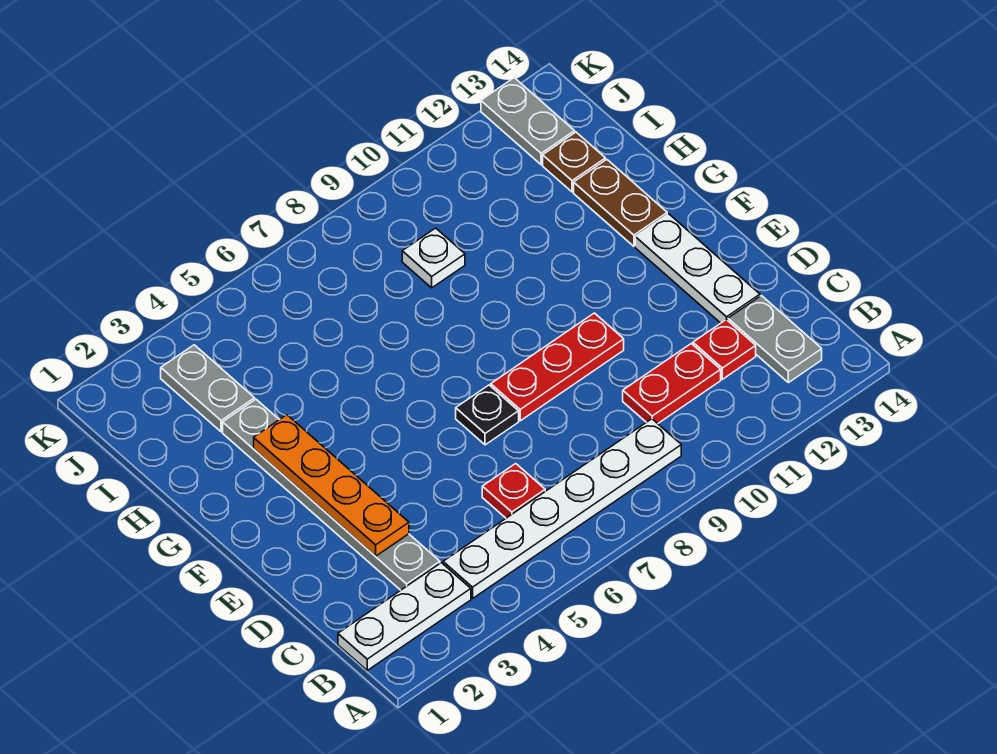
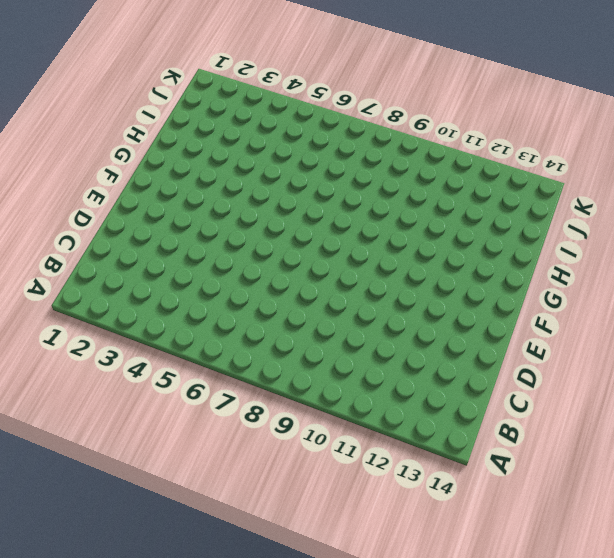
none -> white plate B1:B3 level 1
none -> white plate B4:B9 level 1
none -> grey plate B13:C13 level 1

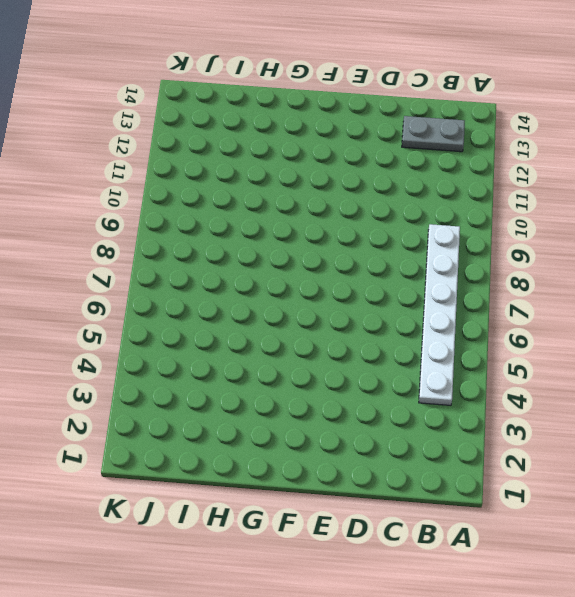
none -> white plate B1:B3 level 1
none -> grey plate C3:H3 level 1
none -> red plate C6 level 1

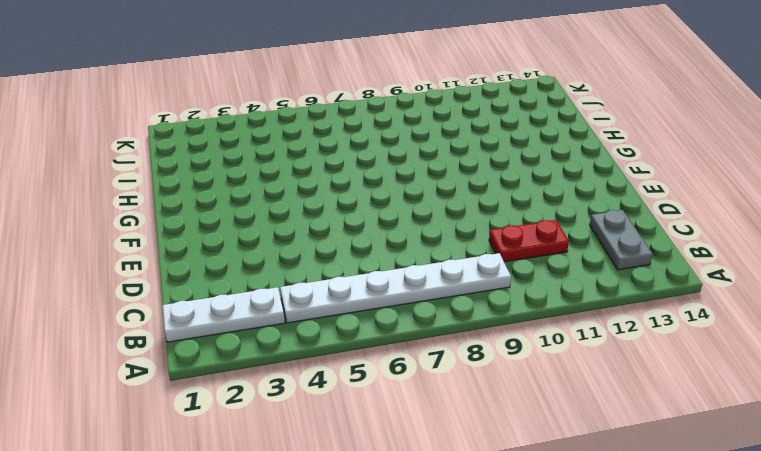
none -> grey plate C3:H3 level 1
none -> red plate C6 level 1
none -> red plate C12 level 1

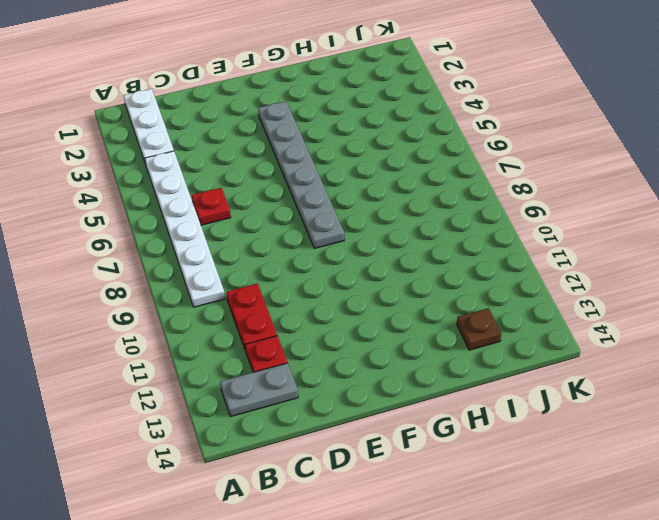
grey plate F3:F8 level 1 -> grey plate C3:H3 level 1
none -> white plate D13:F13 level 1
none -> black plate E7 level 1
none -> red plate E8:E10 level 1

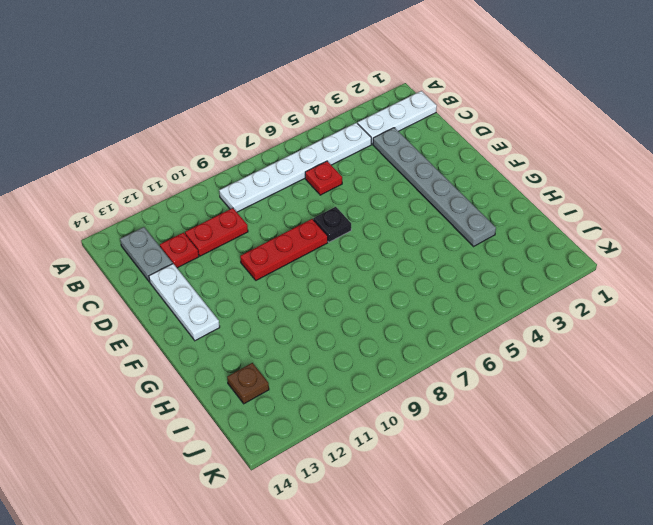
none -> brown plate G13:H13 level 1
none -> grey plate I3:J3 level 1
none -> white plate I9 level 1

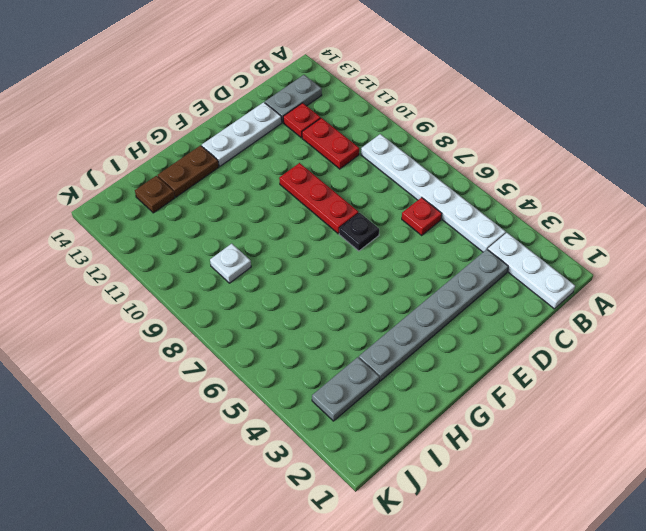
none -> grey plate J13:K13 level 1
none -> orange plate D3:G3 level 2

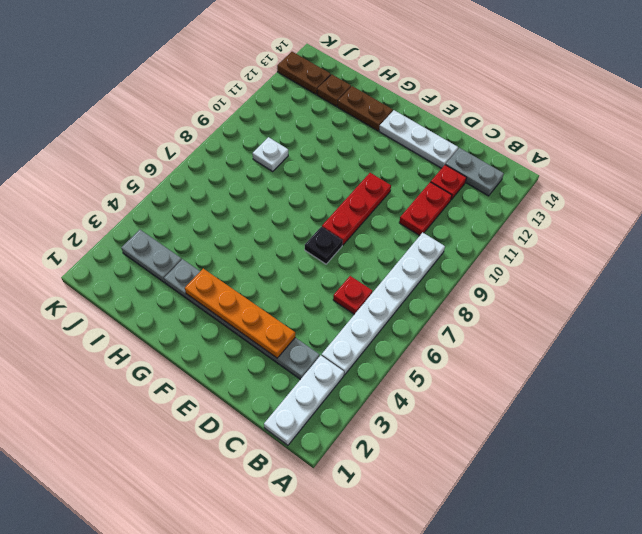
brown plate J13:K13 level 1 -> grey plate J13:K13 level 1

